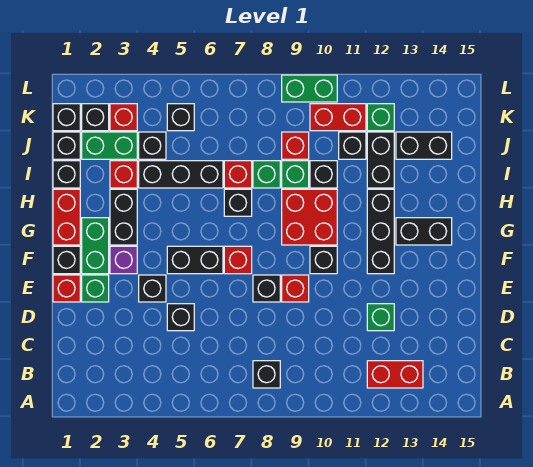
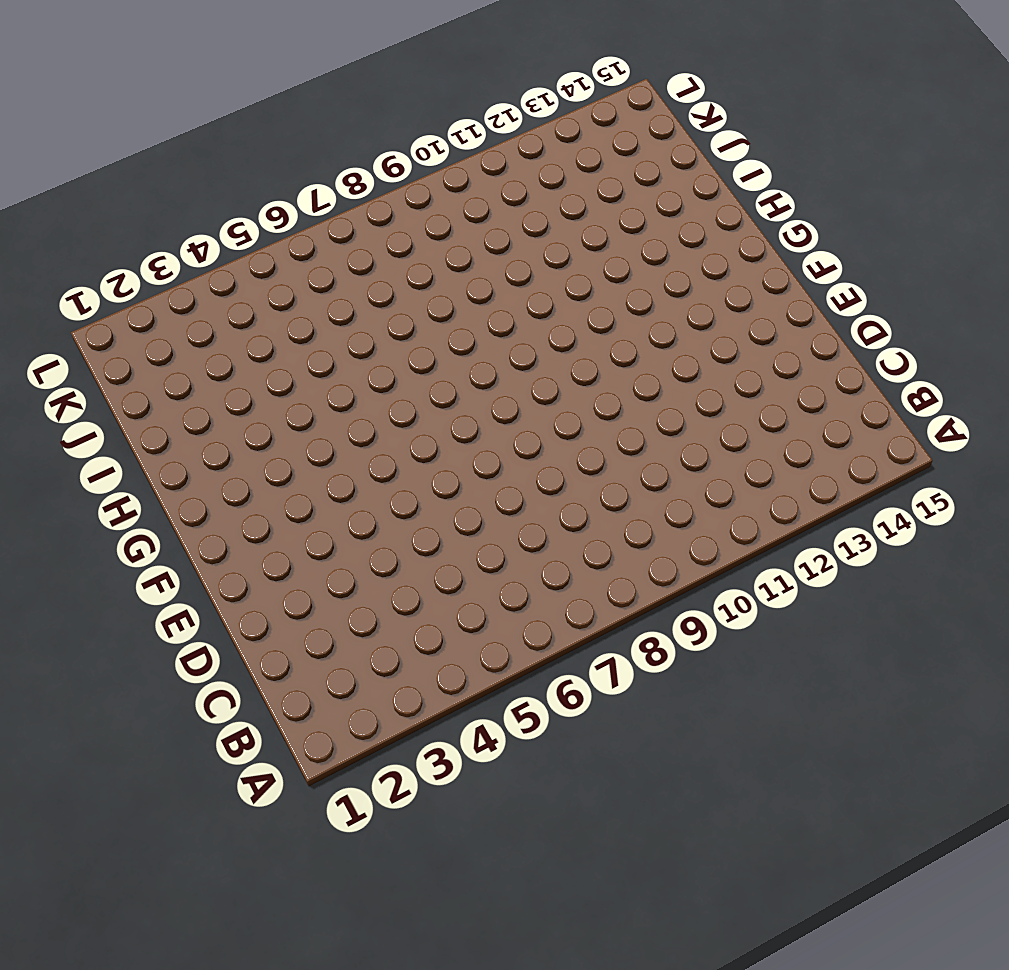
none -> black brick B8 level 1
none -> red brick B12:B13 level 1
none -> black brick D5 level 1
none -> green brick D12 level 1

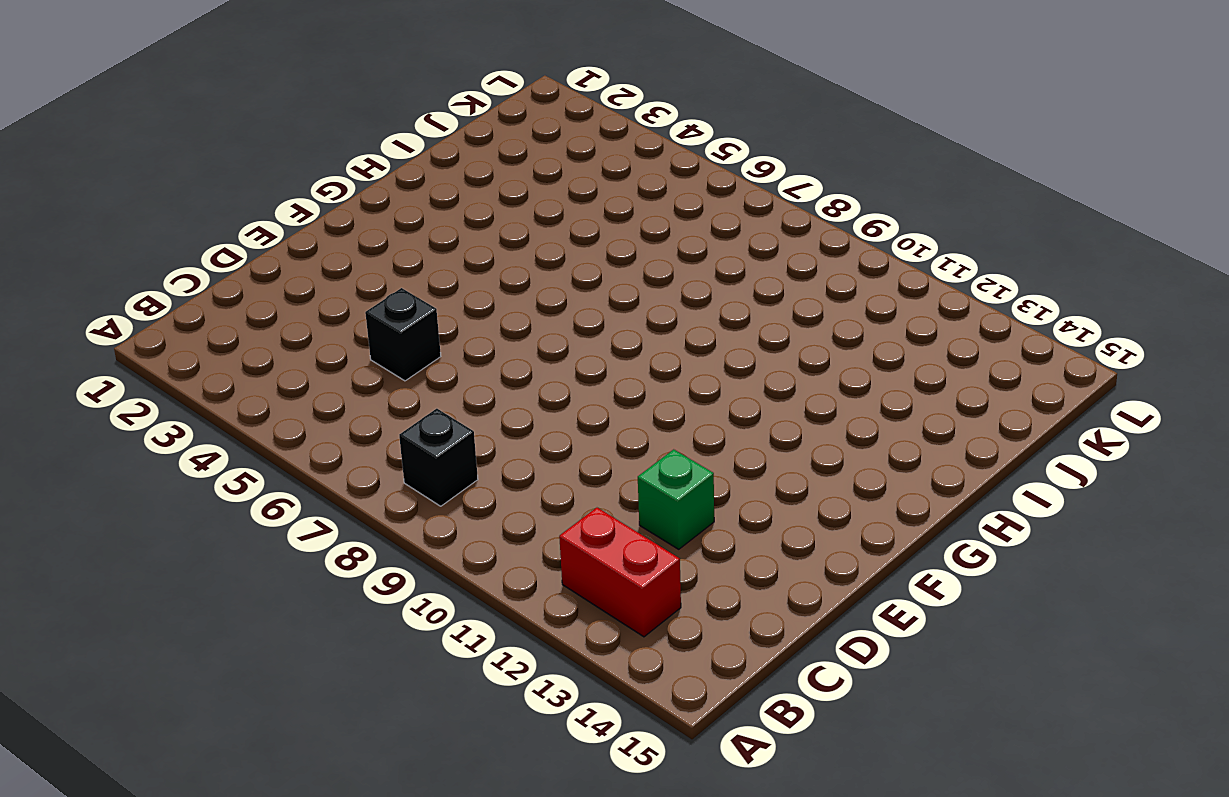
none -> red brick E1 level 1
none -> green brick E2 level 1
none -> black brick E4 level 1
none -> black brick E8 level 1

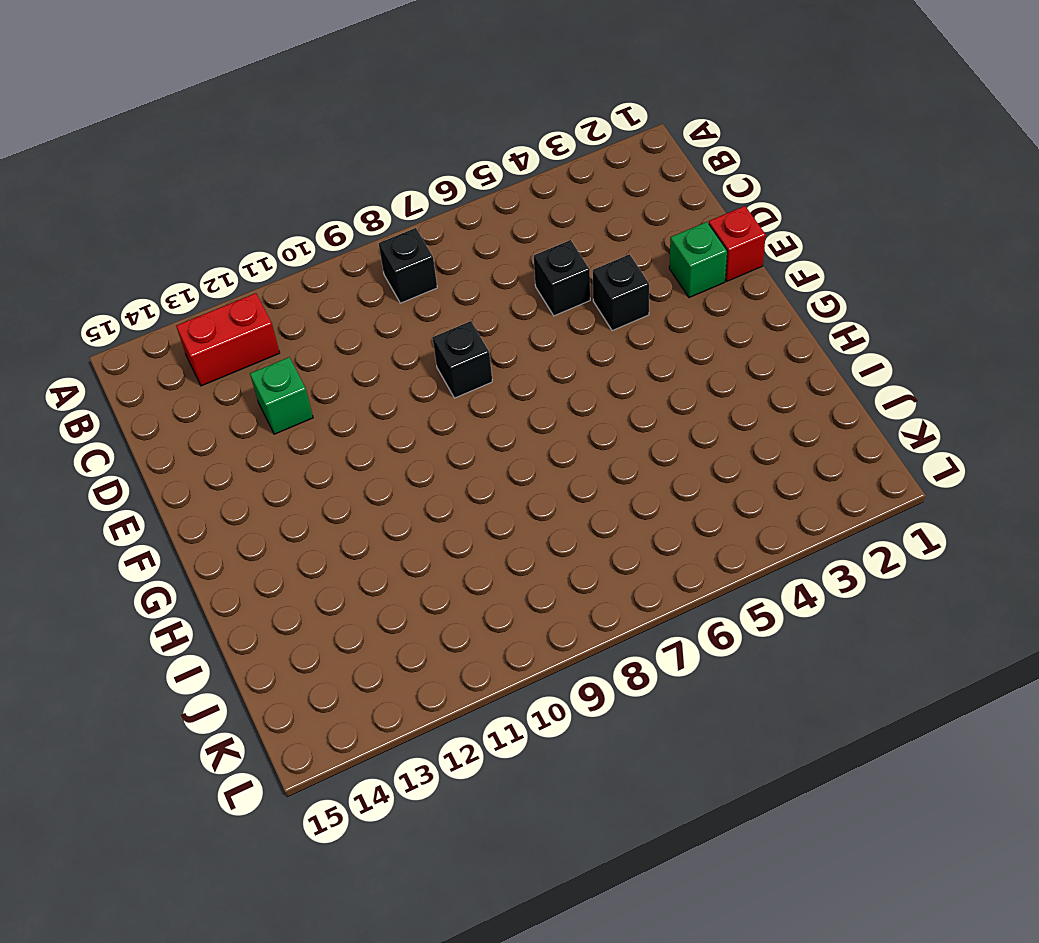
none -> red brick E9 level 1
none -> black brick F1 level 1
none -> green brick F2:G2 level 1
none -> purple brick F3 level 1

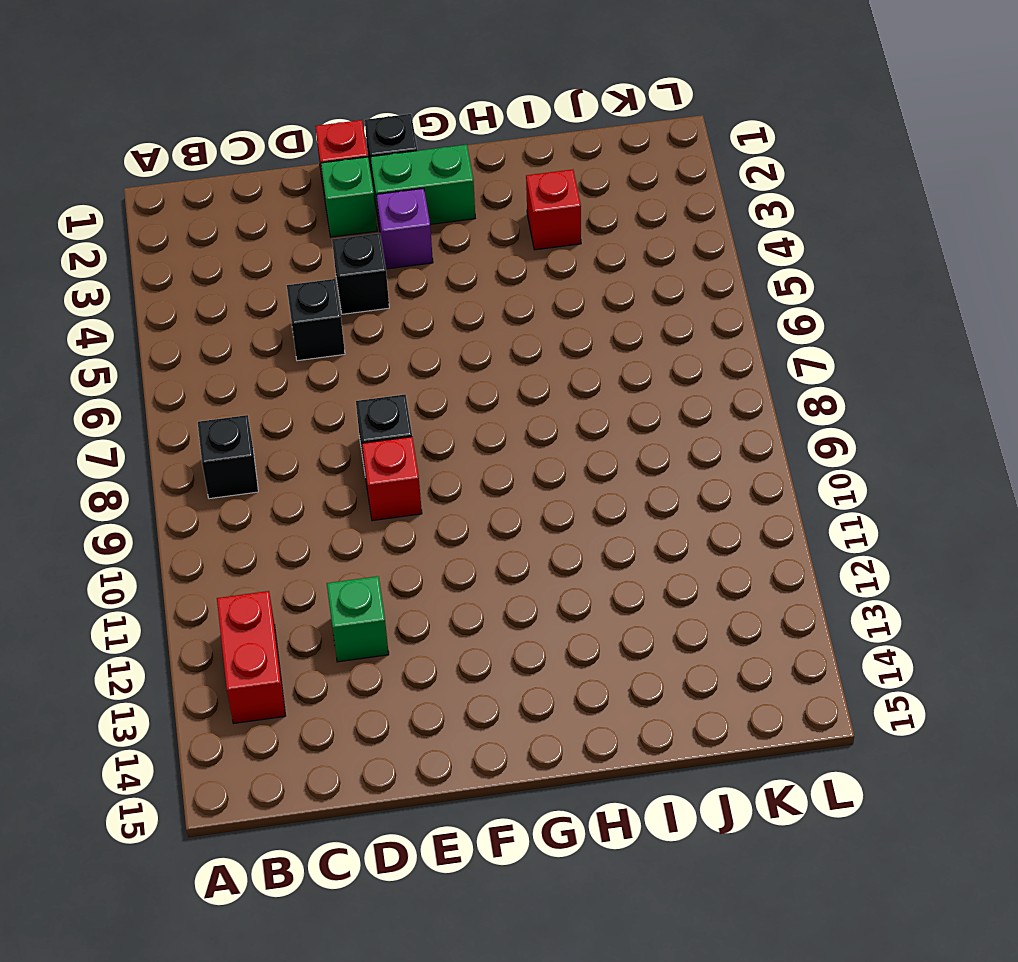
none -> black brick F5:F6 level 1
none -> red brick F7 level 1
none -> black brick F10 level 1
none -> black brick F12:H12 level 1

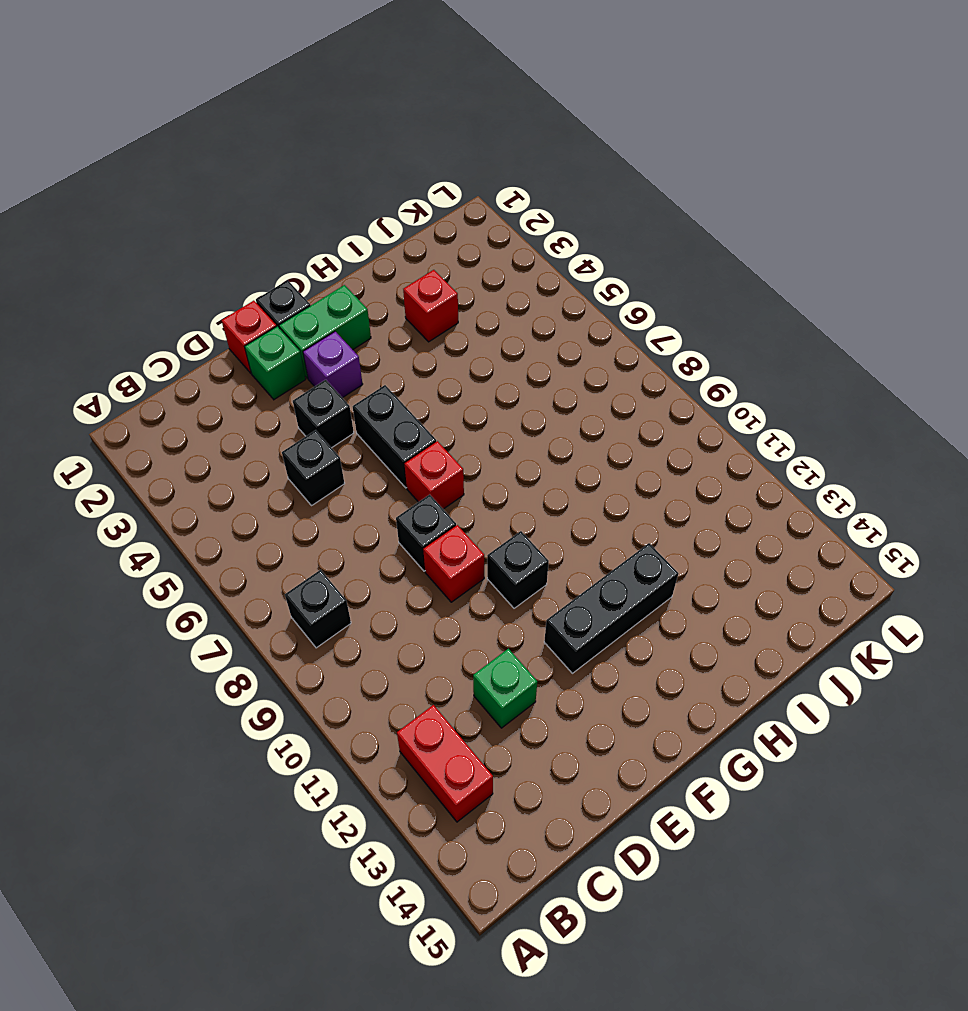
none -> red brick G1:H1 level 1
none -> black brick G3:H3 level 1
none -> red brick G9:H10 level 1
none -> black brick G13:G14 level 1

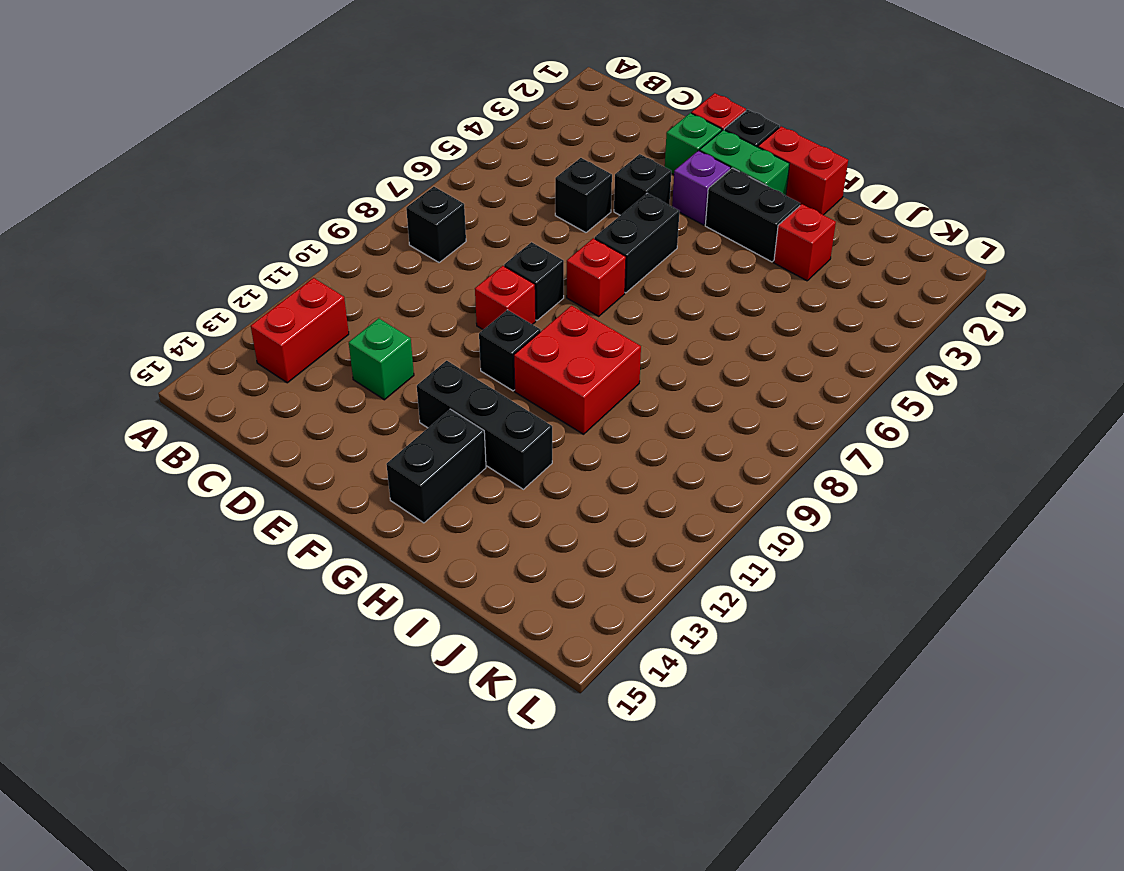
none -> black brick H7 level 1
none -> black brick I1 level 1
none -> black brick I4:I6 level 1
none -> red brick I7 level 1

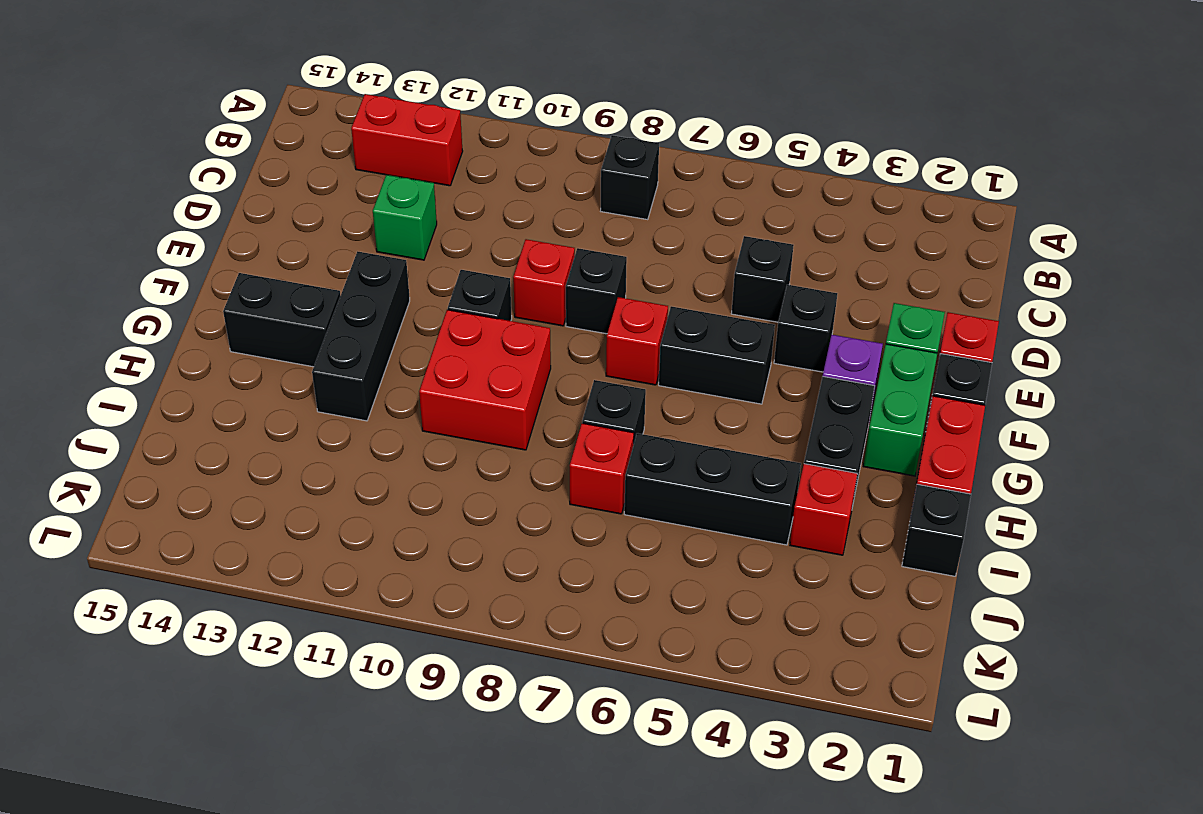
none -> green brick I8 level 1
none -> green brick I9 level 1
none -> black brick I10 level 1
none -> black brick I12:J12 level 1

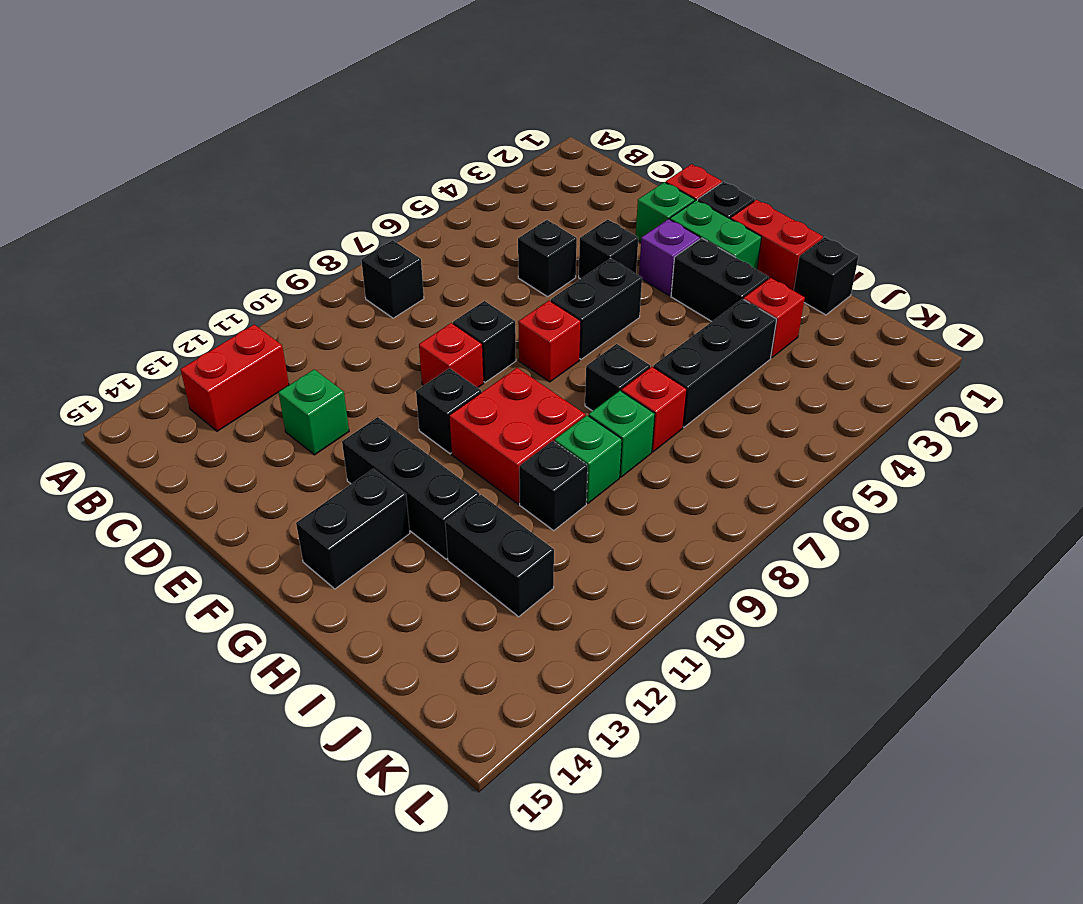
none -> black brick J1 level 1
none -> green brick J2:J3 level 1
none -> black brick J4 level 1
none -> red brick J9 level 1

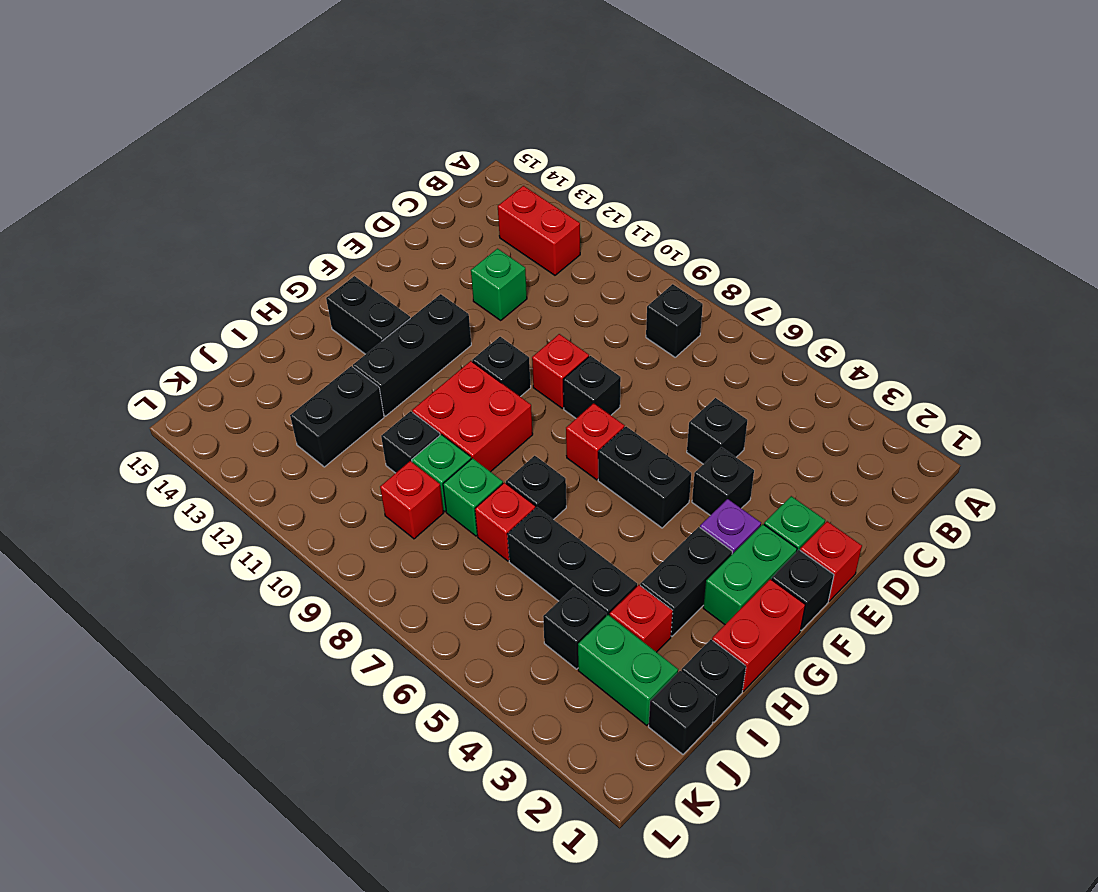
none -> black brick J11 level 1
none -> black brick J13:J14 level 1
none -> black brick K1 level 1
none -> black brick K2 level 1

